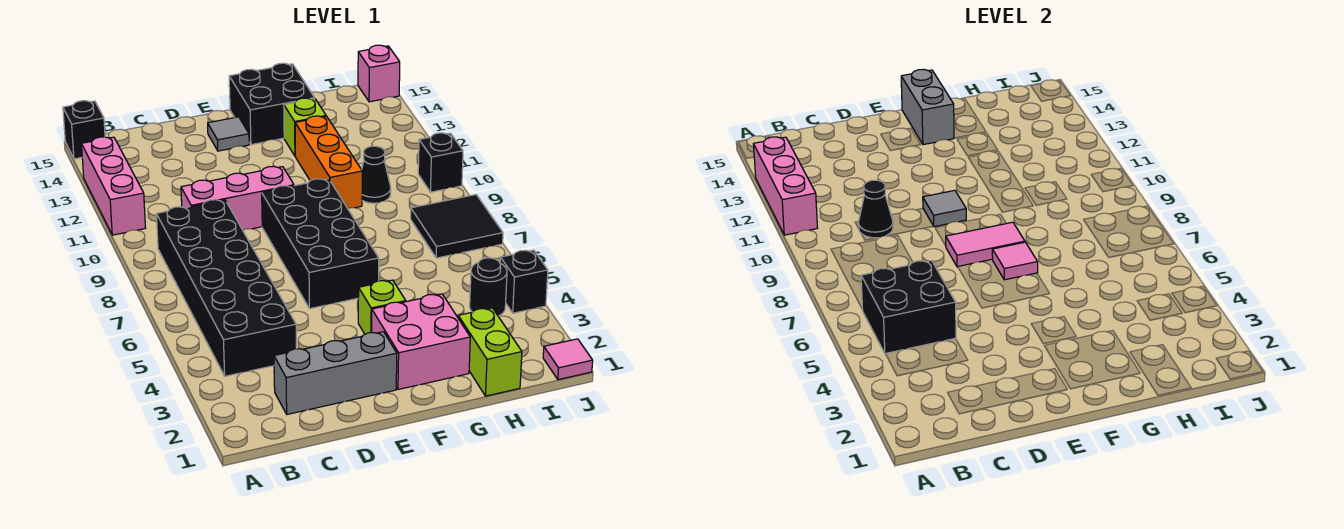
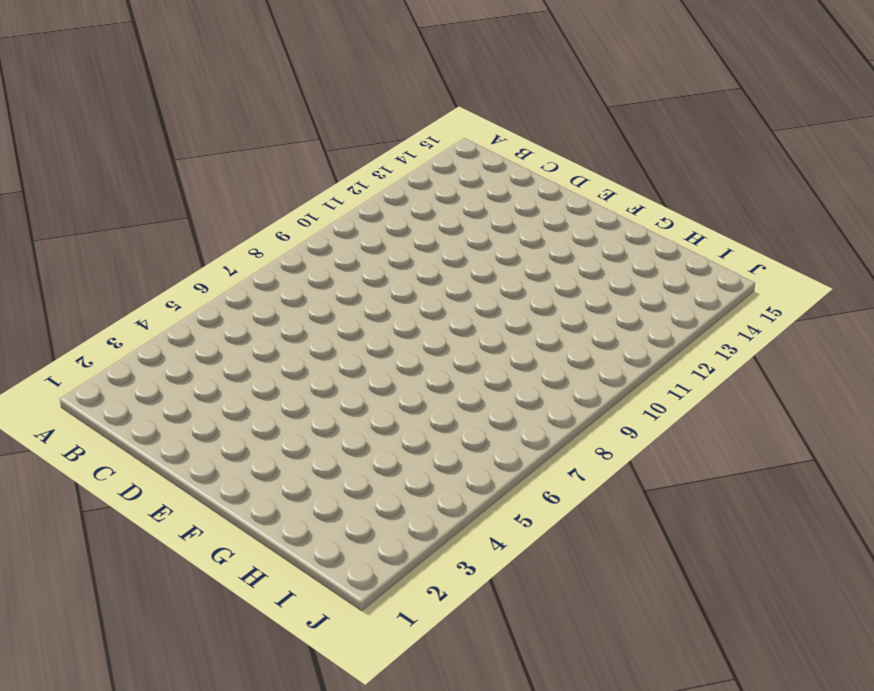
none -> pink brick A11:A13 level 1
none -> black brick A15 level 1
none -> black brick B4:C9 level 1

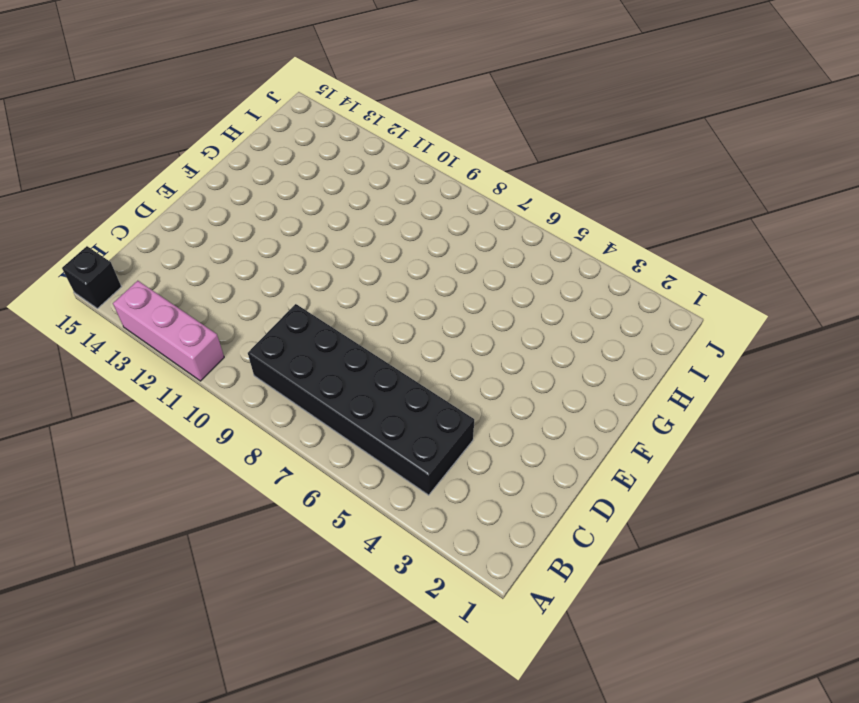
none -> grey brick C2:E2 level 1
none -> pink brick C10:E10 level 1
none -> black brick E6:F9 level 1

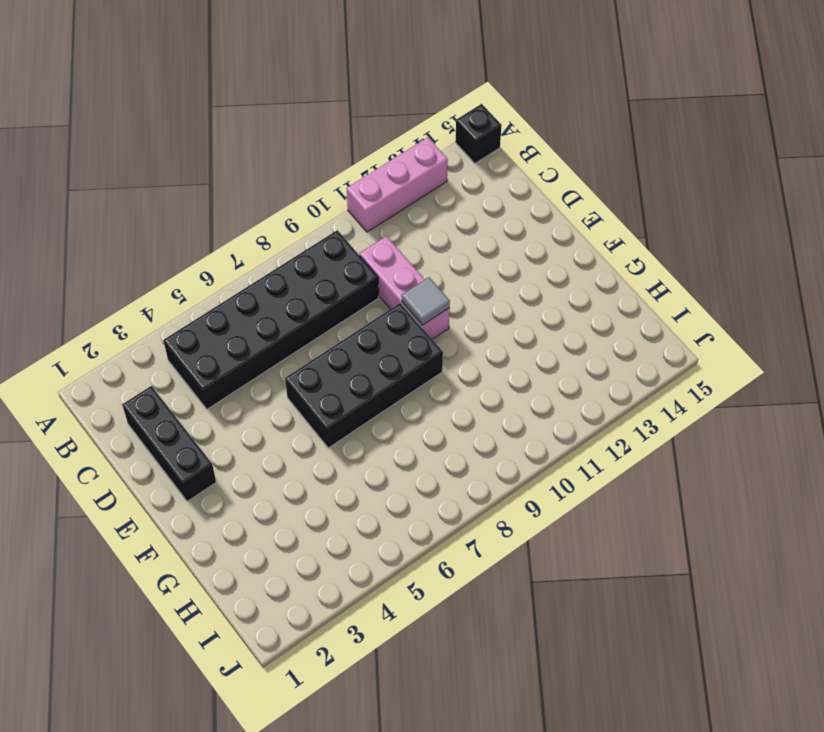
black brick C2:E2 level 1 -> grey brick C2:E2 level 1
none -> grey tile E14 level 1
none -> pink brick F2:G3 level 1
none -> lime brick F4 level 1

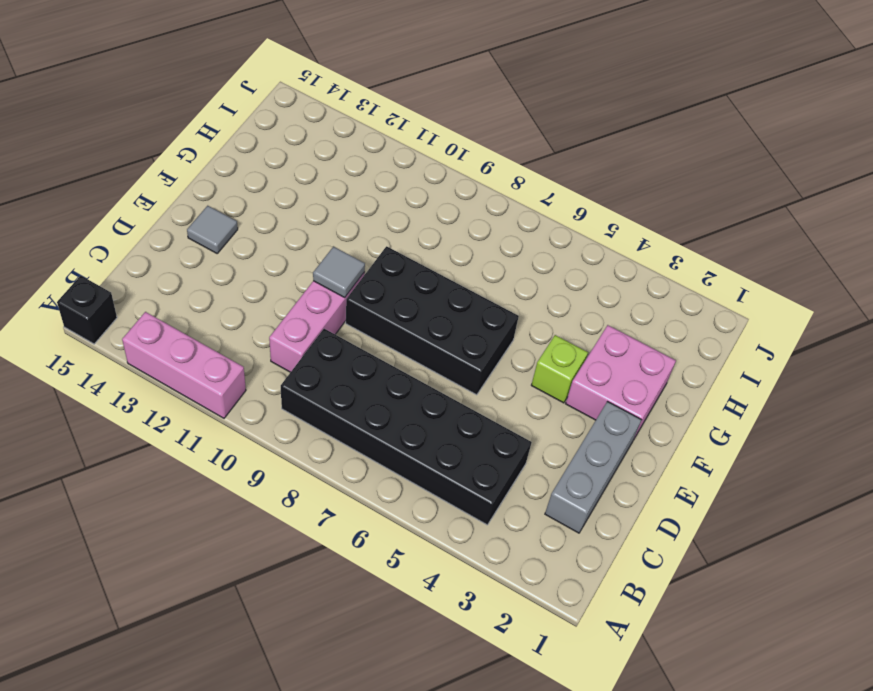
none -> black brick F14:G15 level 1
none -> orange brick G10:G12 level 1
none -> lime brick G13 level 1

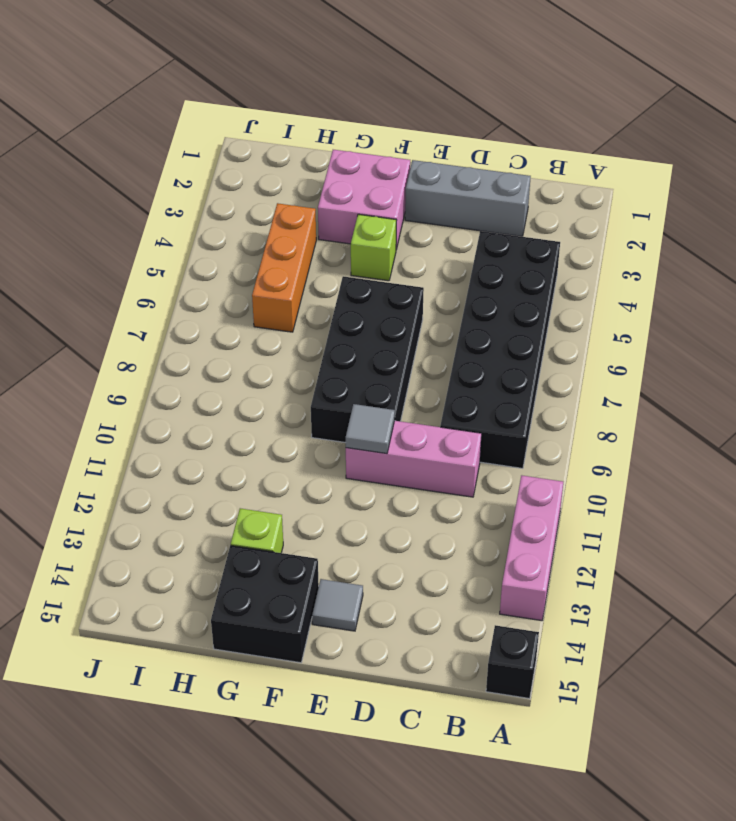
orange brick H4:H6 level 1 -> orange brick G10:G12 level 1
none -> lime brick H1:H2 level 1
none -> black cone H10 level 1
none -> black round brick I4 level 1

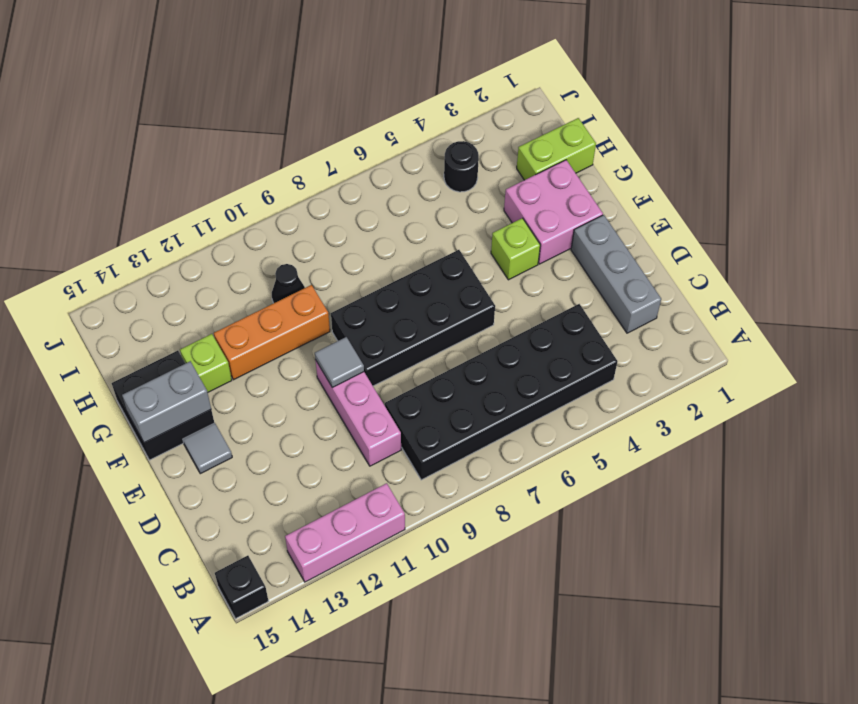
none -> black tile I7:J8 level 1
none -> pink tile J1 level 1
none -> black brick J4 level 1

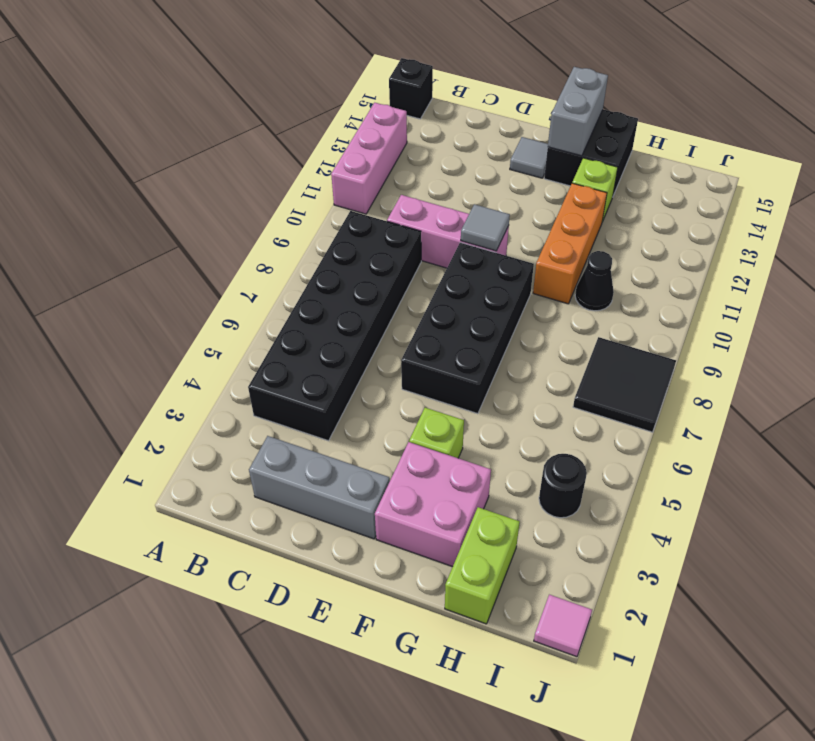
none -> black brick J4 level 1
none -> black brick J10 level 1
none -> pink brick J15 level 1

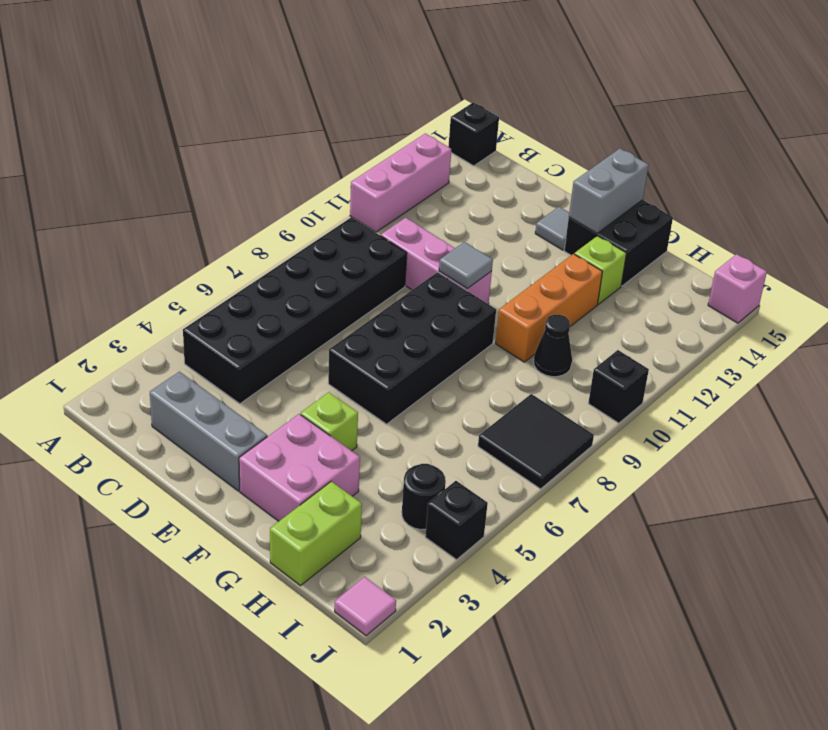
none -> pink brick A11:A13 level 2
none -> black brick B5:C6 level 2
none -> black cone C10 level 2

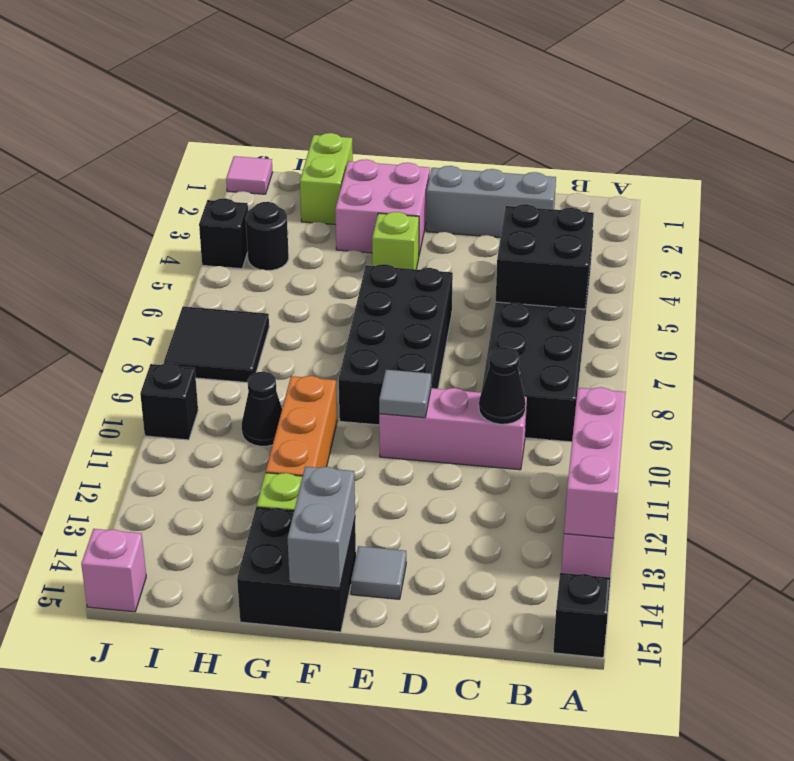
none -> pink tile E8:F8 level 2
none -> pink tile F7 level 2

